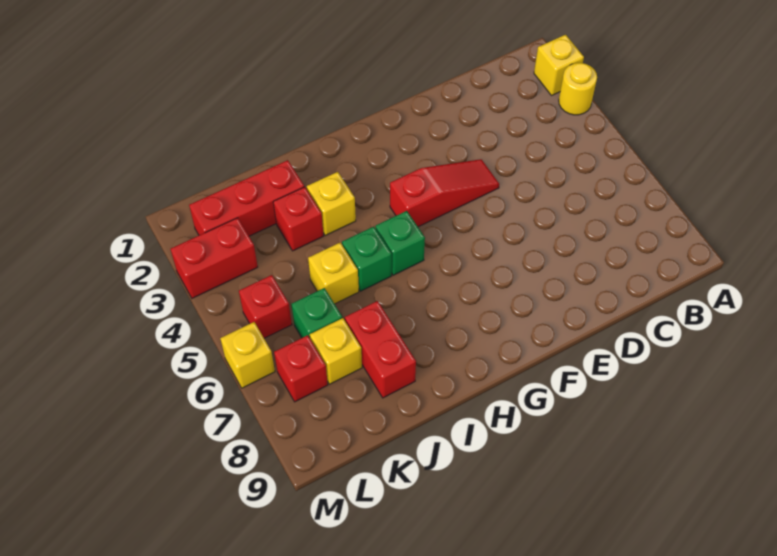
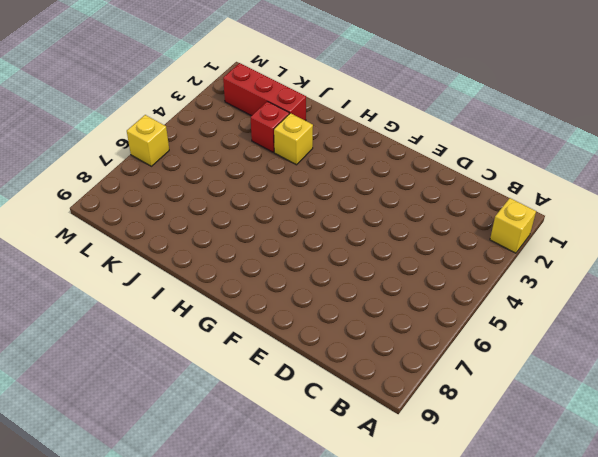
none -> yellow round brick A3 level 1
none -> red slope E4:G4 level 1 top G
none -> green brick H5 level 1

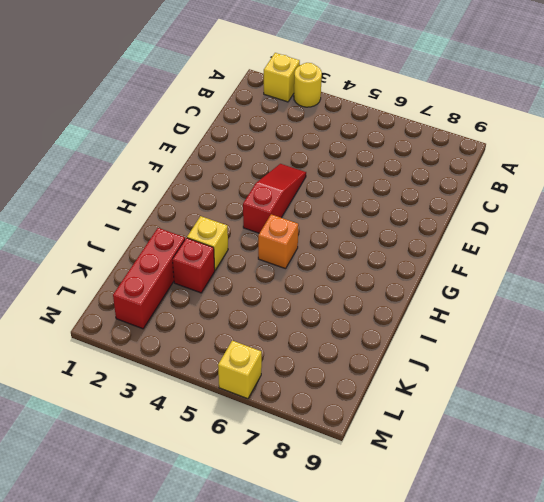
orange brick H5 level 1 -> green brick H5 level 1
none -> green brick I5 level 1
none -> yellow brick J5 level 1
none -> red brick J7:J8 level 1

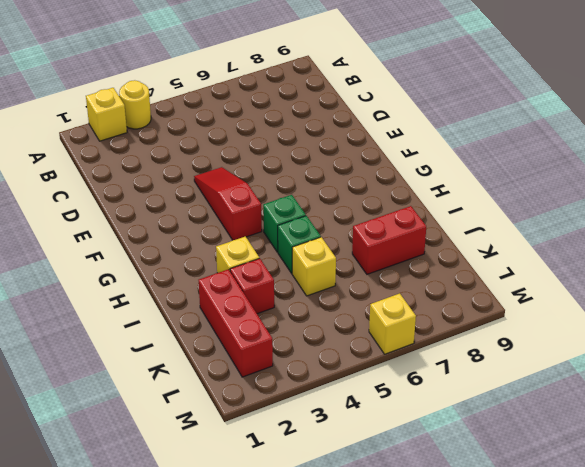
none -> green brick K6 level 1
none -> yellow brick K7 level 1
none -> red brick L3:M3 level 1

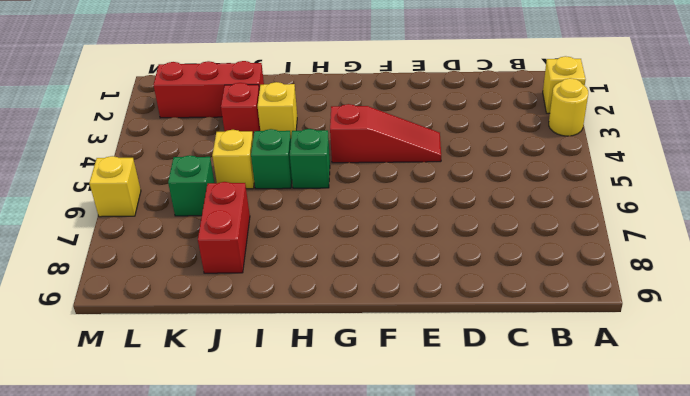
none -> yellow brick K7 level 1
none -> red brick L3:M3 level 1
none -> red brick L5 level 1

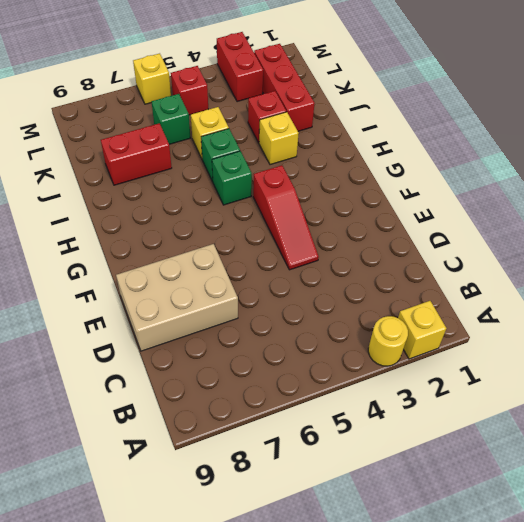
tan brick D7:E9 level 1 -> none
none -> yellow brick K7 level 1
none -> red brick L7 level 1

